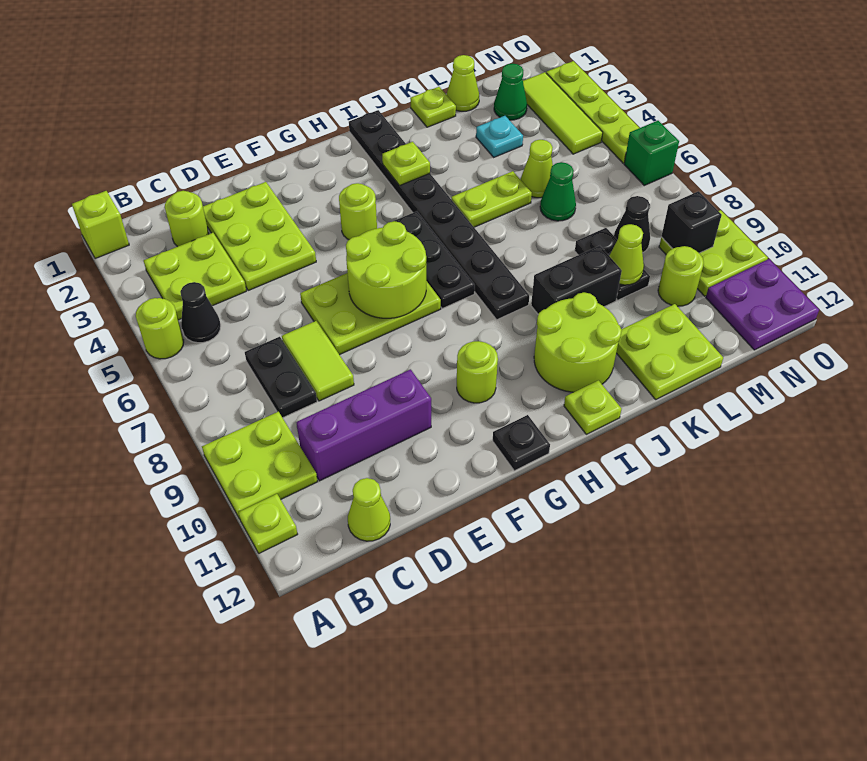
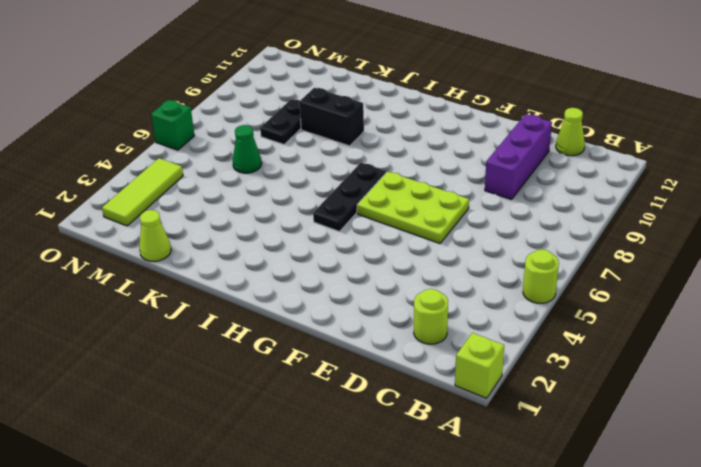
purple brick D9:D11 level 1 -> purple brick C10:E10 level 1
none -> lime plate A9:B10 level 1
none -> lime plate A11 level 1
none -> lime plate B3:C4 level 1
none -> black cone B5 level 1

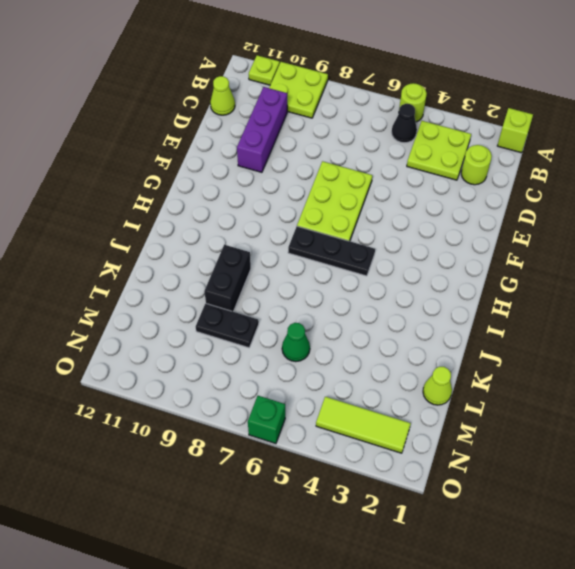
none -> black plate C7:C8 level 1
none -> lime plate D2:E4 level 1
none -> lime tile D7:D8 level 1
none -> lime round brick G4 level 1

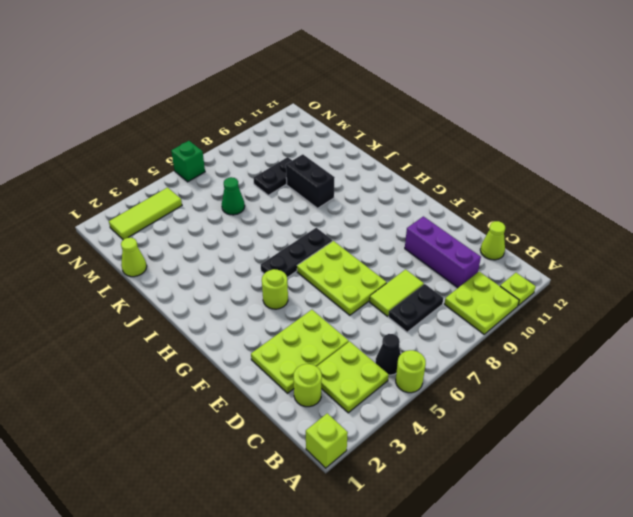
none -> lime round brick G10 level 1
none -> black plate G12 level 1
none -> black plate I1:I8 level 1
none -> lime round brick I10:J11 level 1

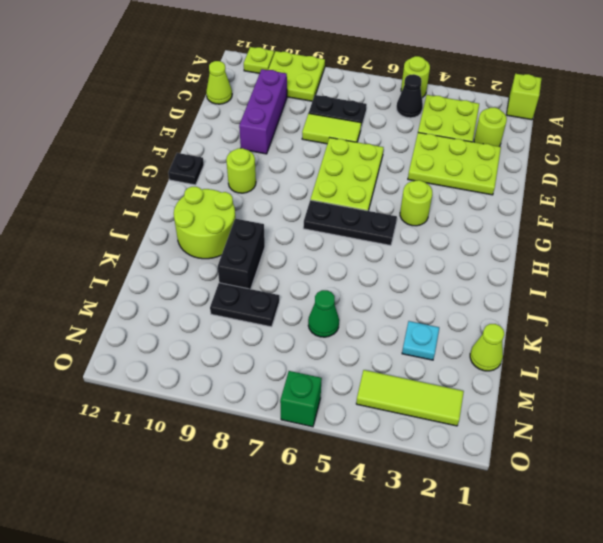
none -> black plate I1:I8 level 1
none -> lime plate I12 level 1
none -> lime plate J5:K5 level 1
none -> lime plate K1 level 1

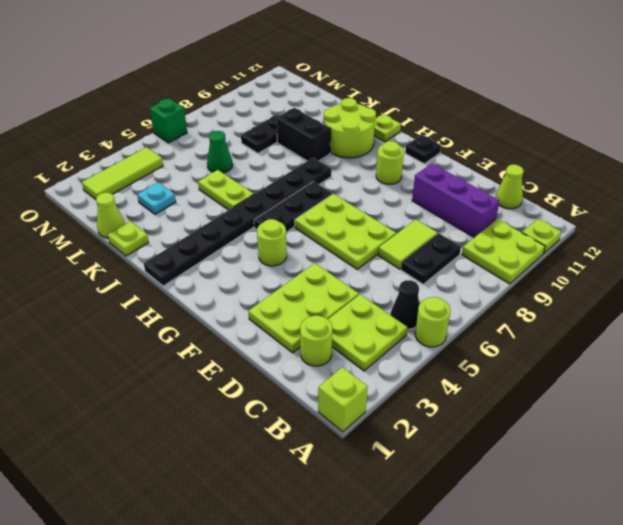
none -> lime plate K11:L12 level 1
none -> lime cone L5 level 1
none -> green cone M2 level 1
none -> black cone M8 level 1

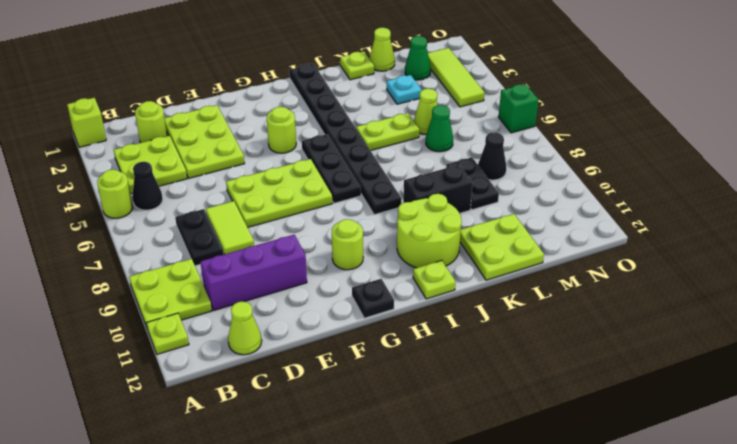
none -> lime round brick M10 level 1
none -> lime plate N9:O10 level 1
none -> purple plate N11:O12 level 1
none -> lime plate O2:O5 level 1

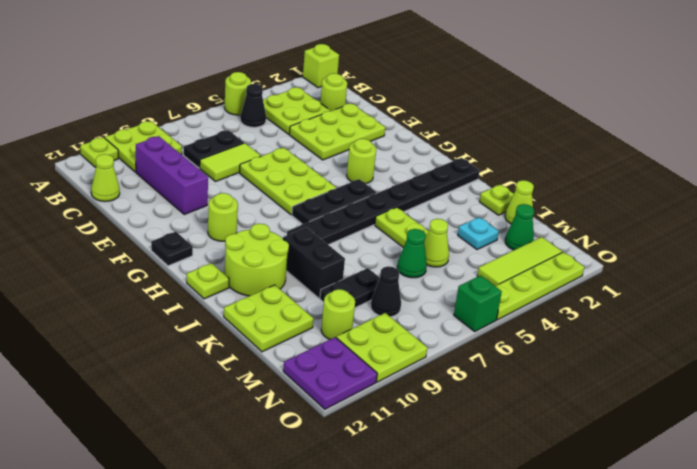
none -> lime round brick F6:G7 level 2
none -> lime plate I3 level 2
none -> lime cone L9 level 2
none -> black brick N9 level 2

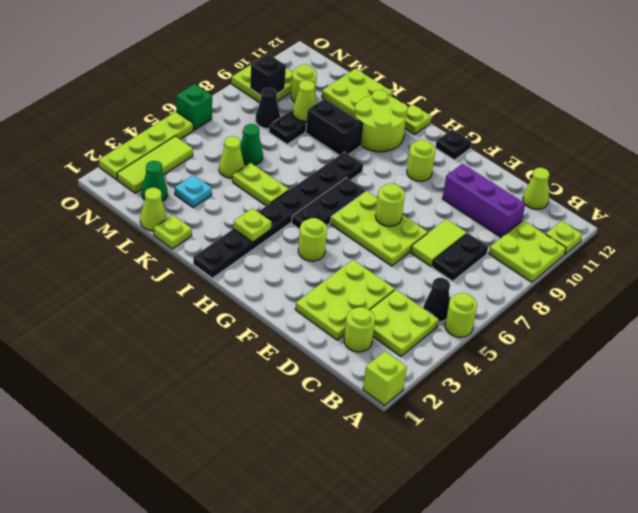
lime round brick F7 level 2 -> lime round brick F6:G7 level 2
none -> purple plate N11:O12 level 1

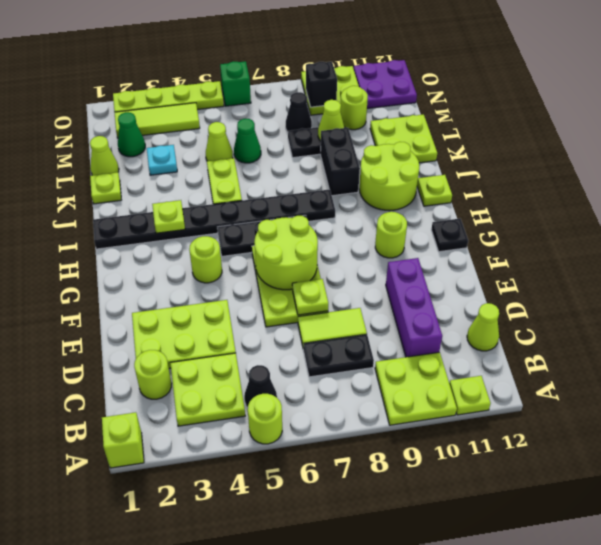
lime plate E7 level 2 -> none

